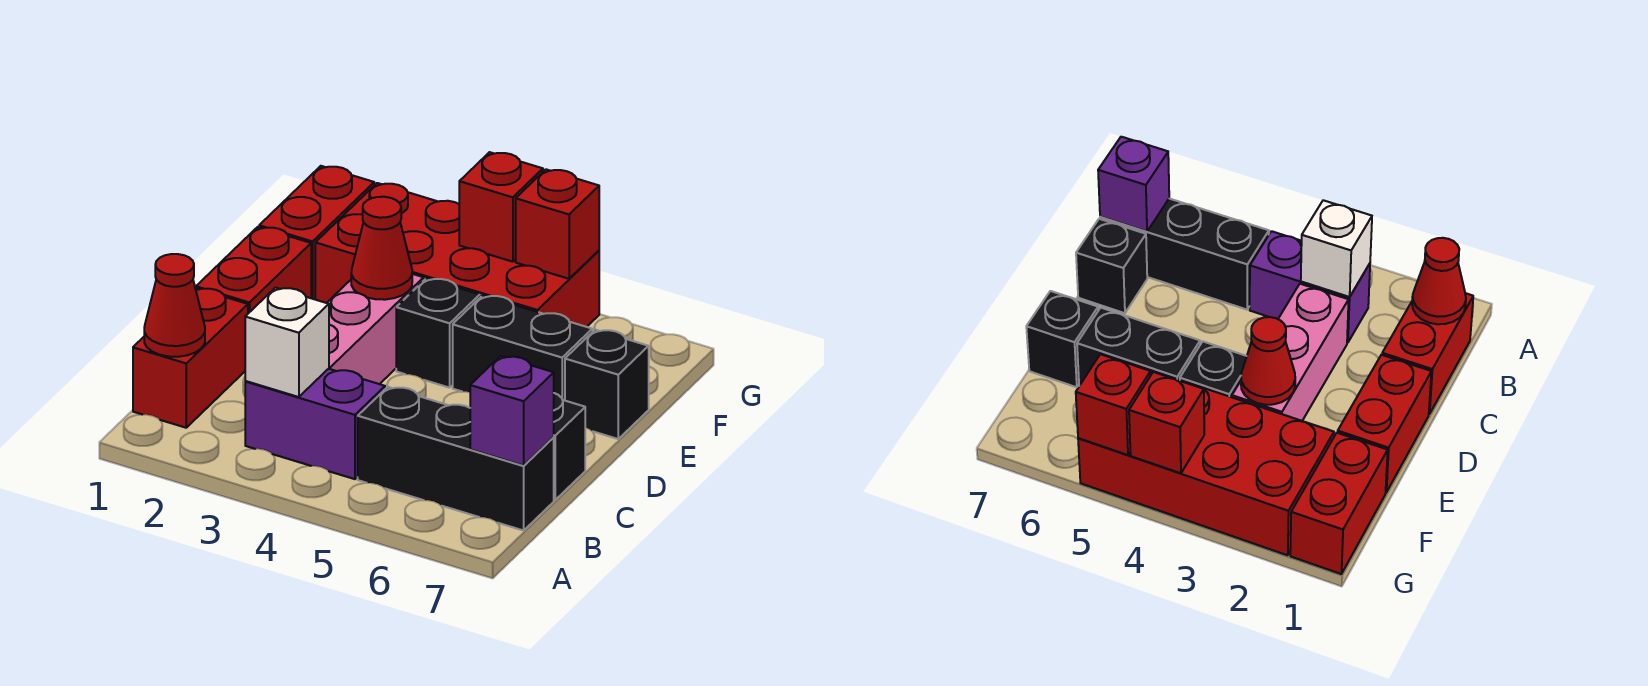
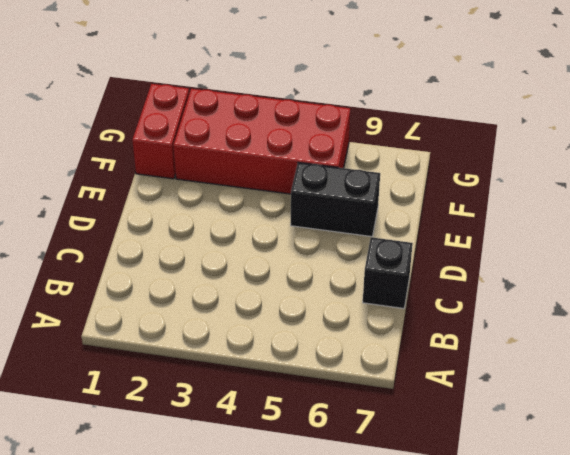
none -> red brick B1:C1 level 1
none -> purple brick B3:B4 level 1
none -> black brick B5:B7 level 1

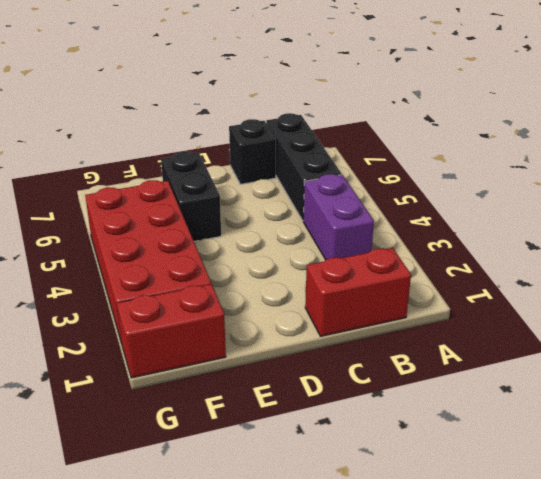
none -> pink brick C3:E3 level 1
none -> red brick D1:E1 level 1
none -> black brick E4 level 1

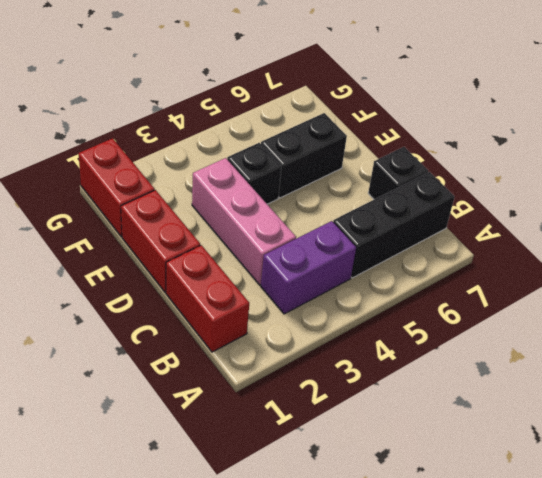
none -> black brick E7 level 1
none -> red brick F2:G5 level 1
none -> red cone B1 level 2

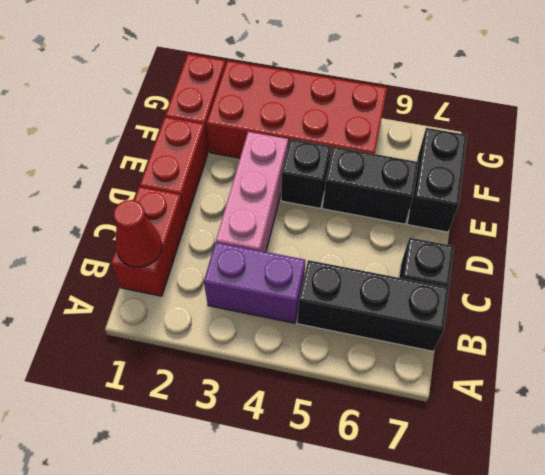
black brick E7:F7 level 1 -> black brick E7 level 1
none -> white brick B3 level 2
none -> purple brick B7 level 2
none -> red cone E3 level 2

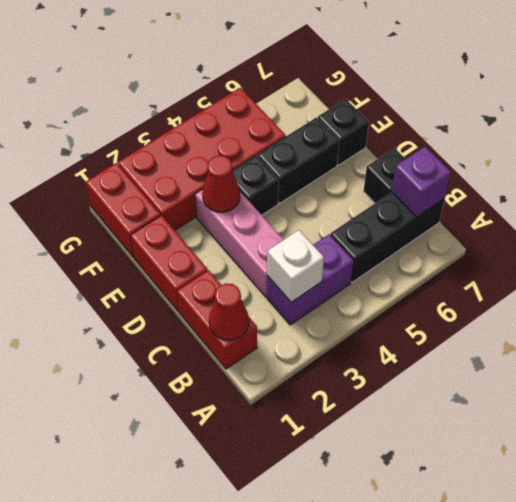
none -> red brick G4 level 2
none -> red brick G5 level 2

